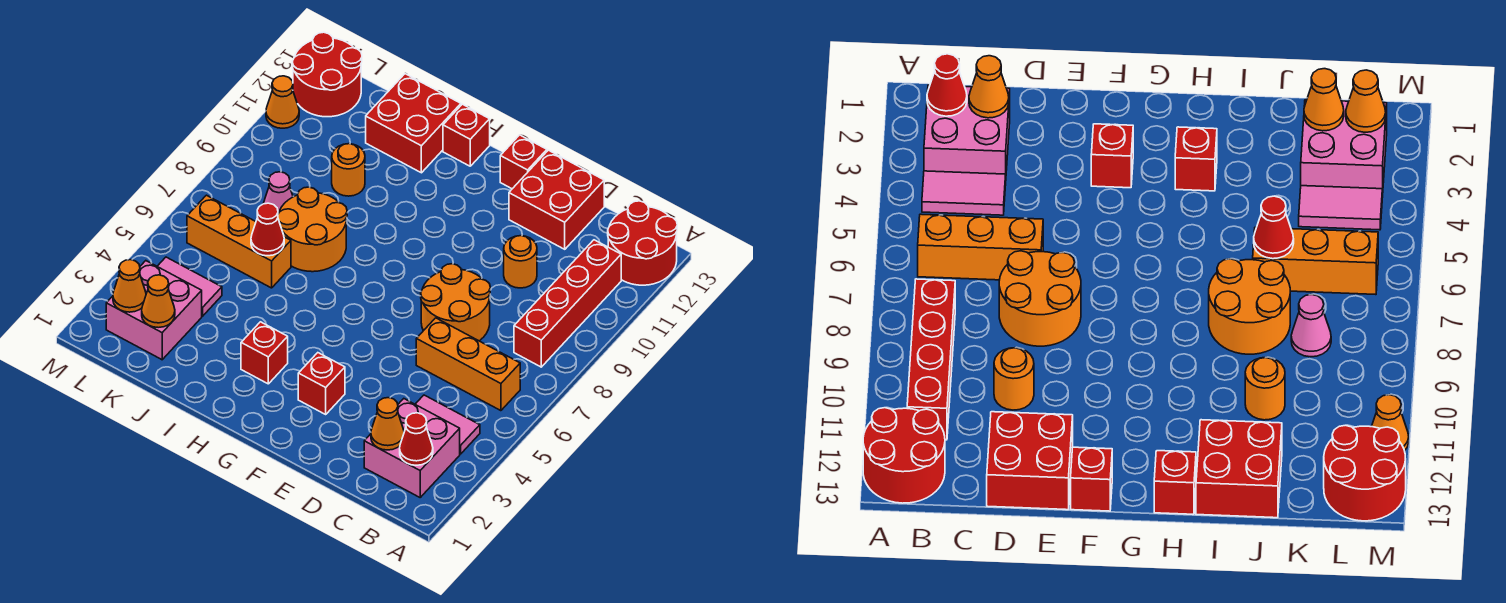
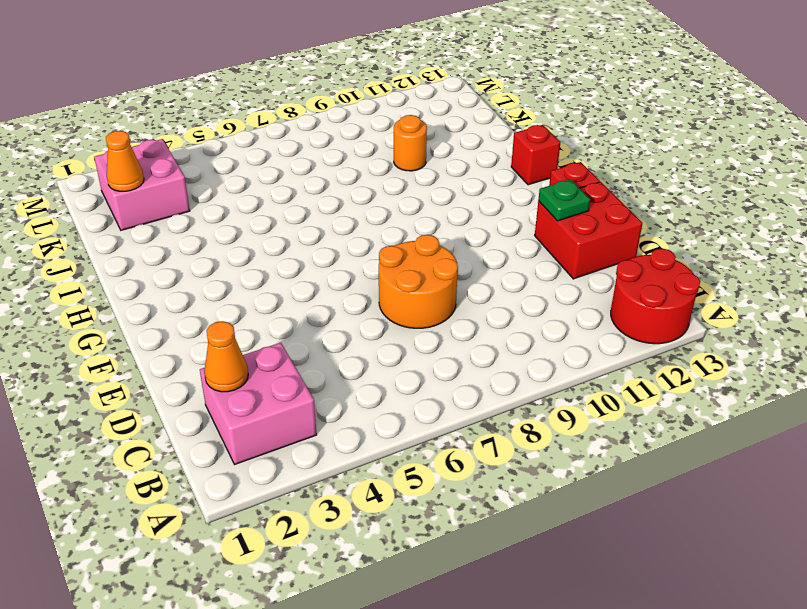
green plate E12 level 2 -> none
none -> pink tile B4:C4 level 1
none -> orange brick B6:D6 level 1
none -> red brick B8:B11 level 1

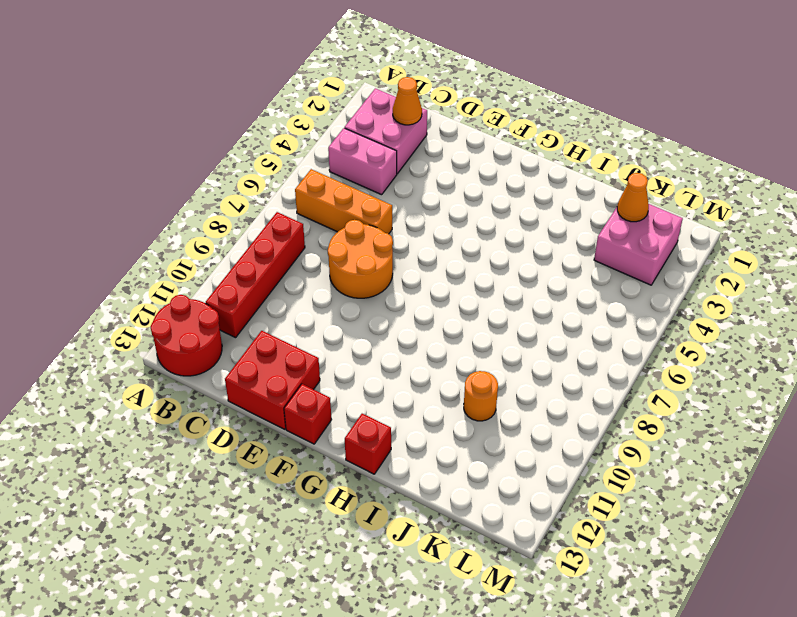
pink brick B4:C4 level 1 -> pink tile B4:C4 level 1
none -> orange round brick D10 level 1
none -> red brick F3 level 1
none -> red brick H3 level 1

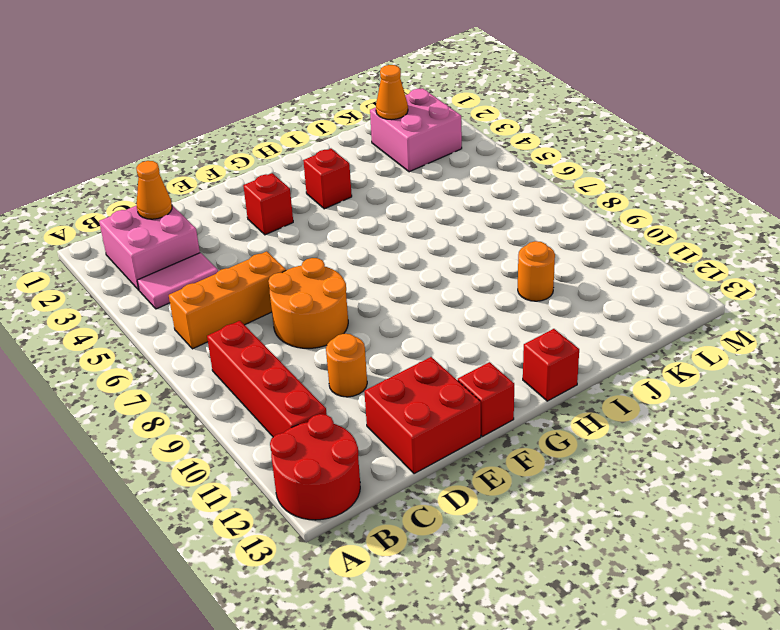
none -> orange round brick I7:J8 level 1
none -> red brick I12:J13 level 1
none -> orange brick J6:L6 level 1

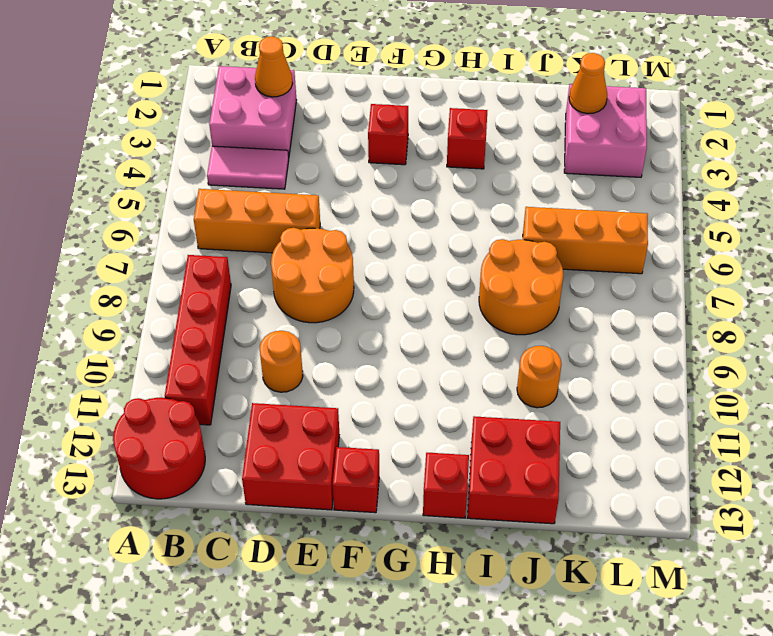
none -> pink tile K4:L4 level 1
none -> pink cone K8 level 1
none -> red round brick L12:M13 level 1

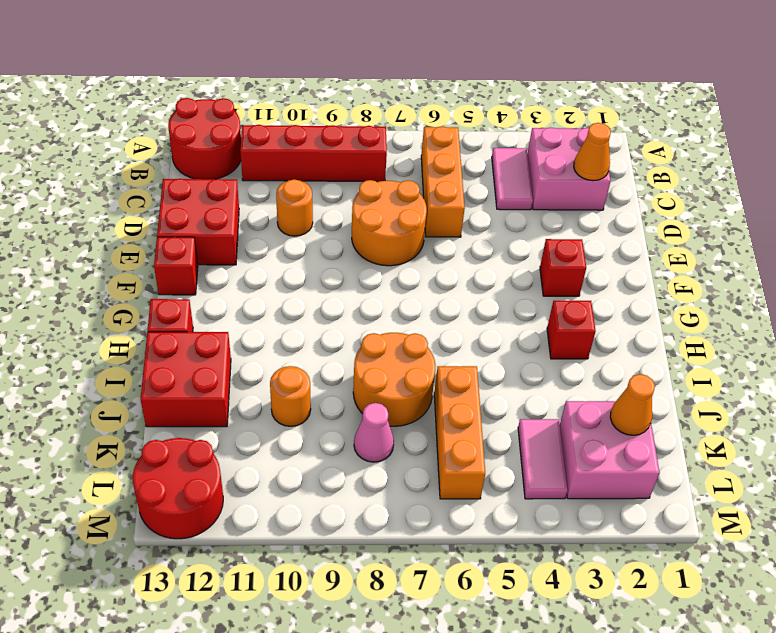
none -> orange cone M11 level 1
none -> red cone B2 level 2
none -> red cone J6 level 2

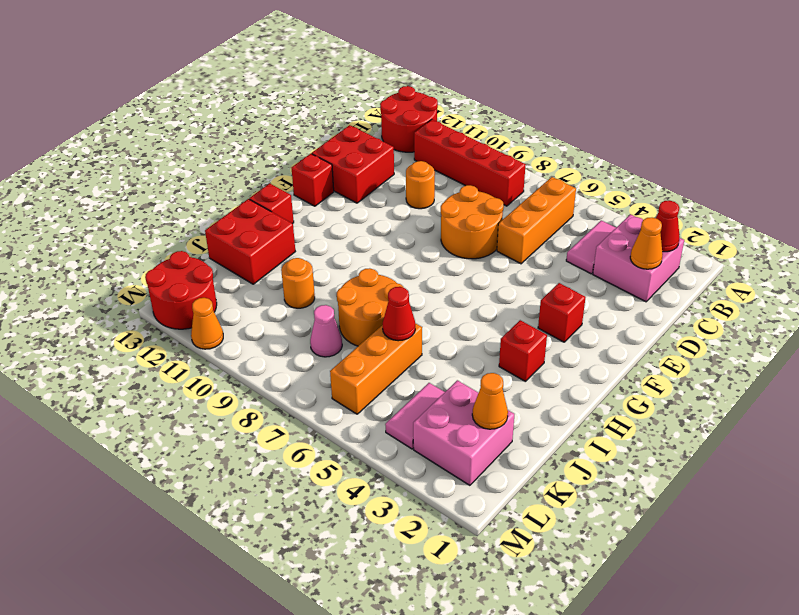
none -> orange cone L2 level 2

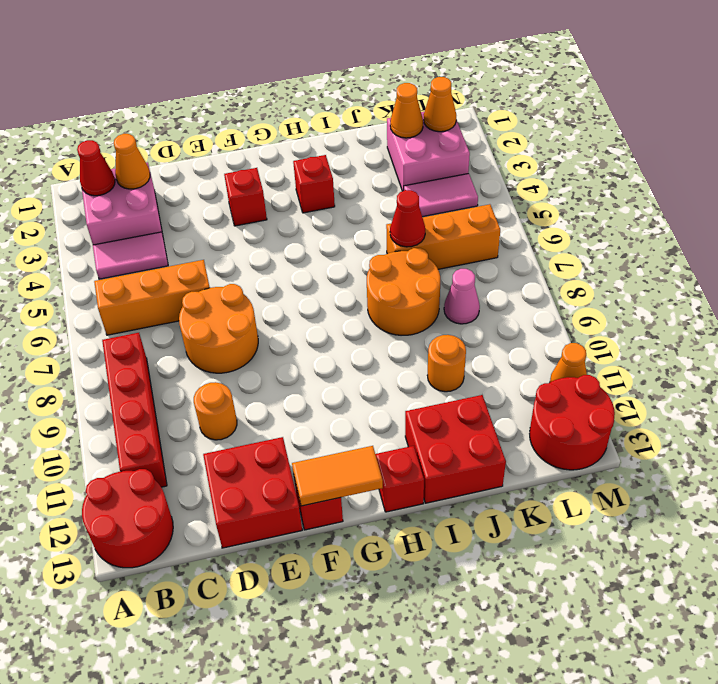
orange tile F13:G13 level 2 -> none

